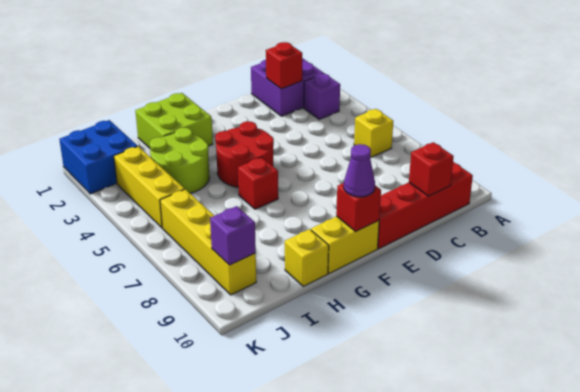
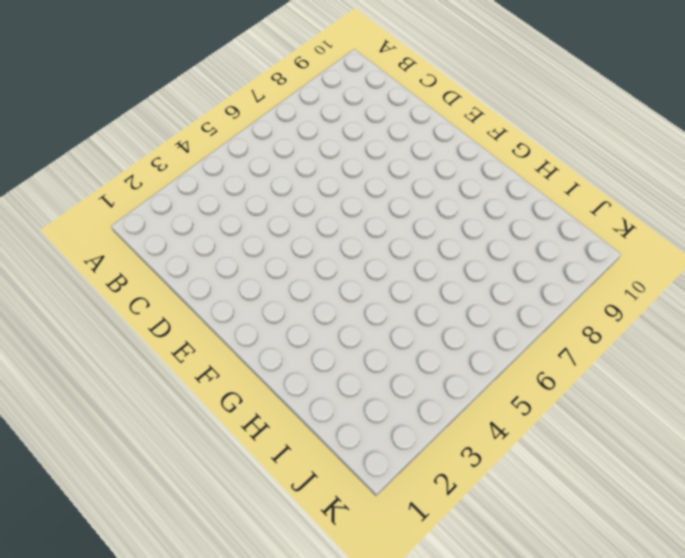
none -> purple brick B1:C2 level 1
none -> purple brick B3 level 1
none -> yellow brick B6 level 1

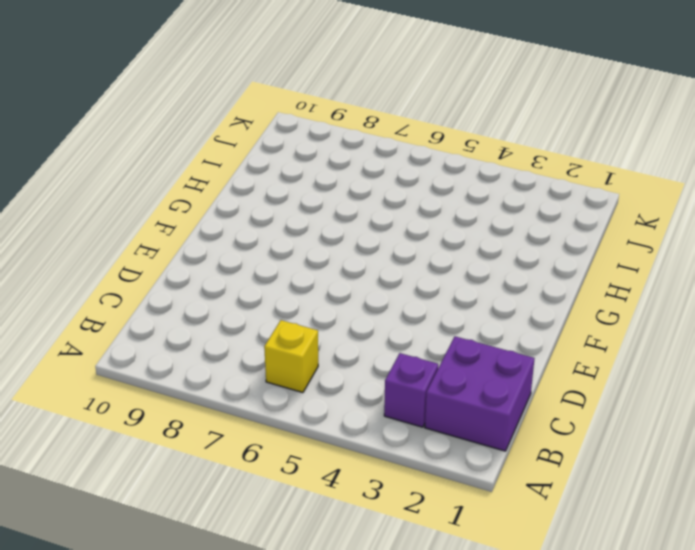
none -> red brick B10:E10 level 1
none -> red round brick F4:G5 level 1
none -> yellow brick F10:G10 level 1

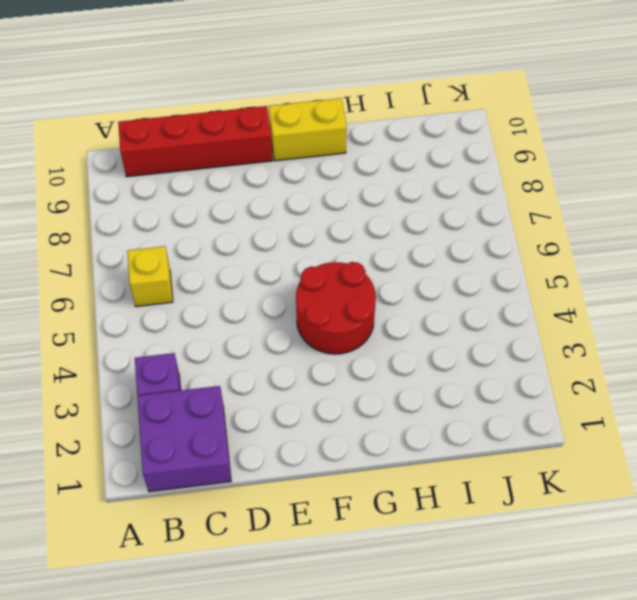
none -> lime brick G1:H2 level 1
none -> red brick G6 level 1
none -> lime round brick H3:I4 level 1

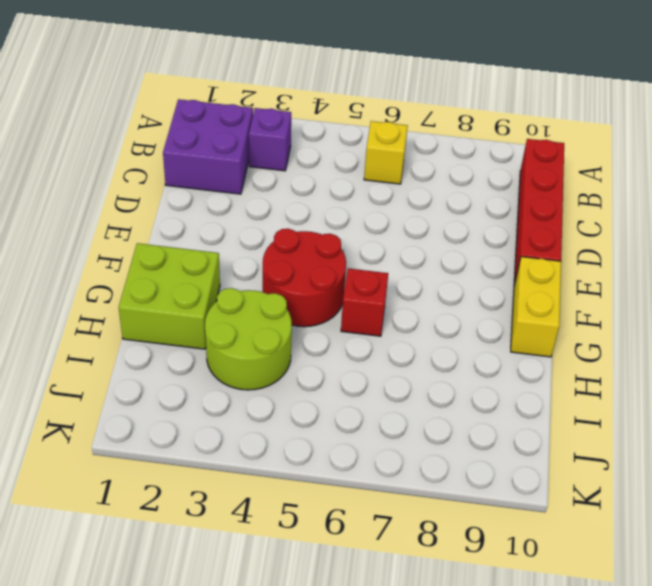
none -> yellow brick H10 level 1
none -> blue brick J1:K2 level 1
none -> yellow brick J3:J5 level 1

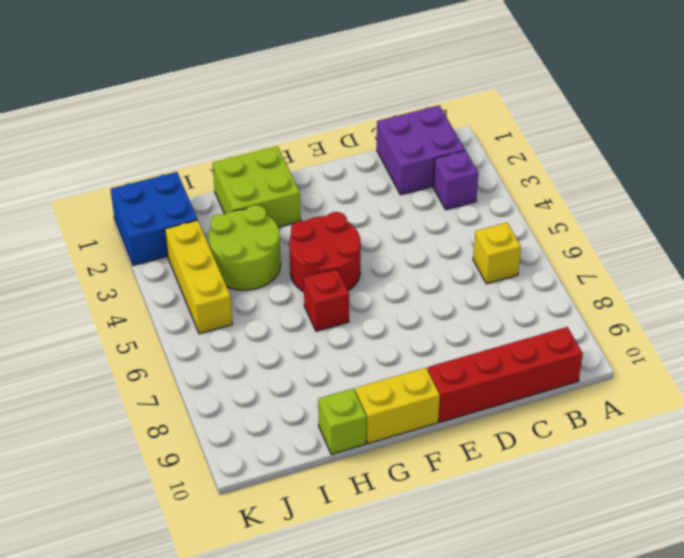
lime brick H10 level 1 -> yellow brick H10 level 1
none -> yellow brick J6:J9 level 1
none -> red brick C2 level 2
none -> red brick C10 level 2

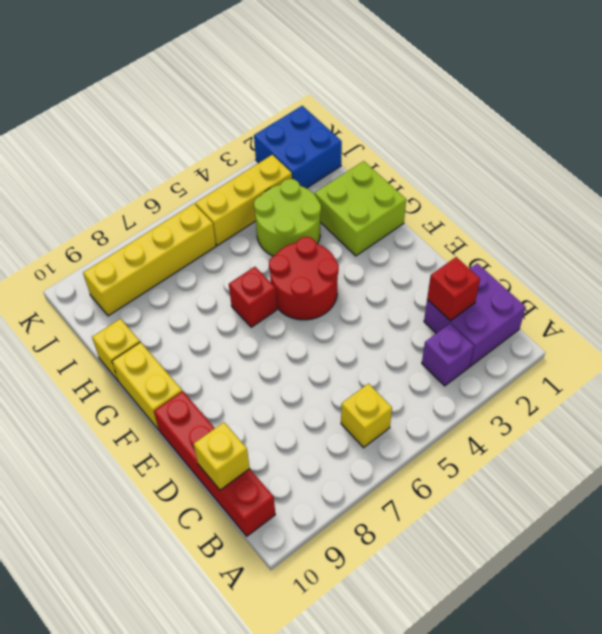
yellow brick C10 level 2 -> red brick C10 level 2
none -> red brick F10 level 2
none -> purple brick J9 level 2
none -> purple cone F10 level 3

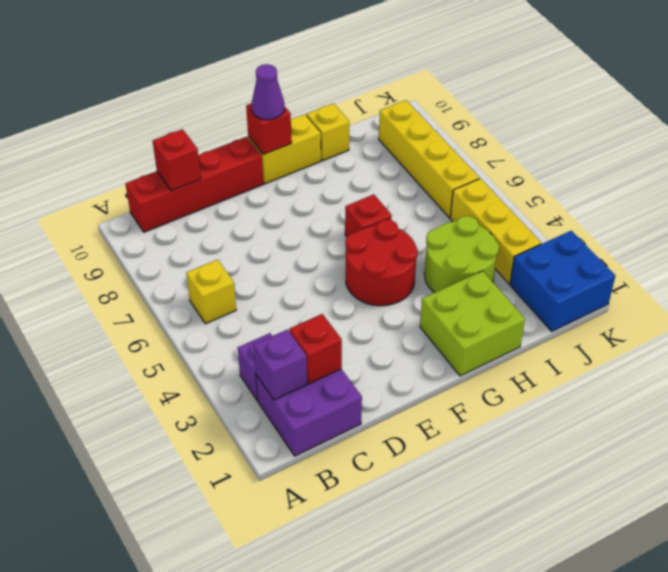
purple brick B2 level 2 -> purple brick J9 level 2

